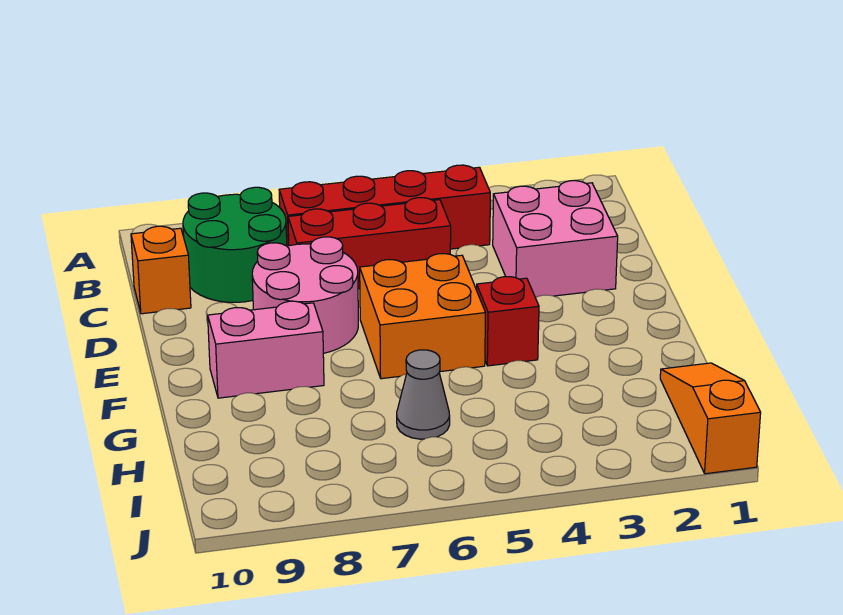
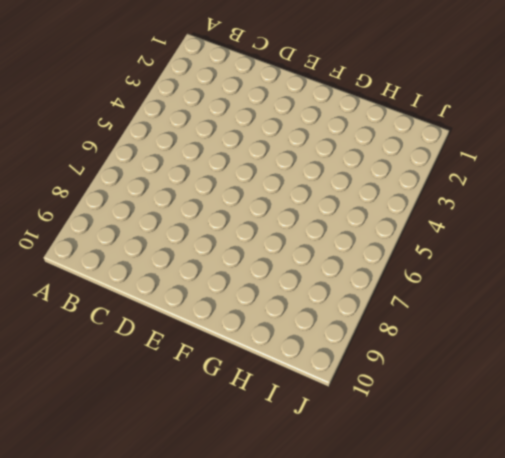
none -> red brick B4:B7 level 1
none -> green round brick B8:C9 level 1

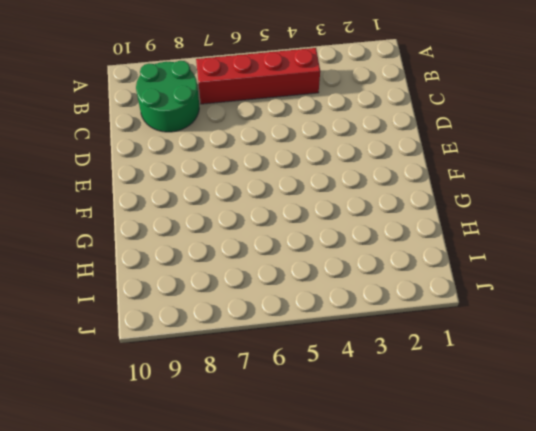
none -> pink brick C2:D3 level 1
none -> red brick C5:C7 level 1

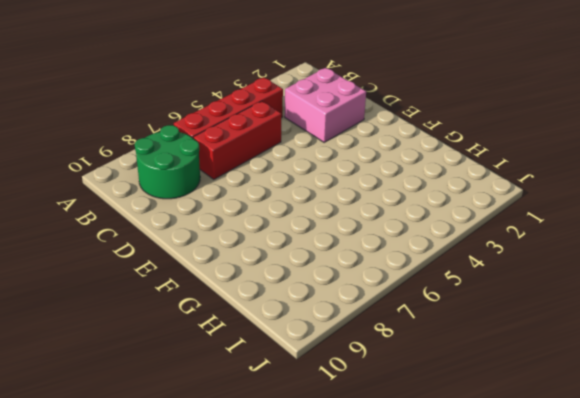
none -> orange brick C10 level 1
none -> pink round brick D7:E8 level 1

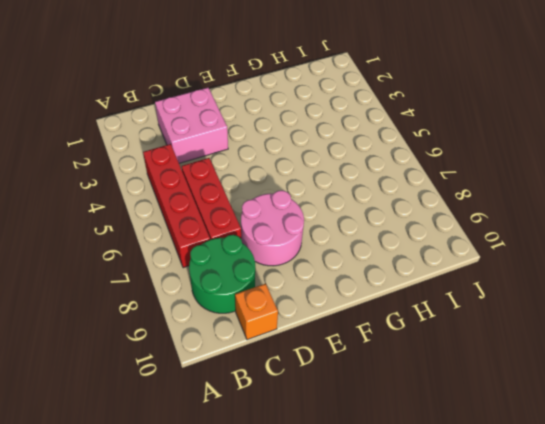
none -> orange brick E5:F6 level 1
none -> red brick F4 level 1

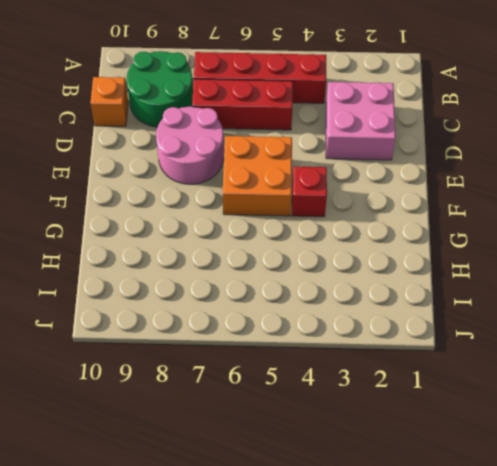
none -> pink brick F8:F9 level 1
none -> orange slope H1:J1 level 1 top J

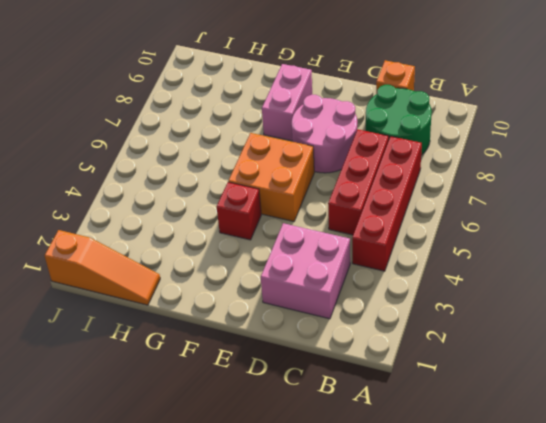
none -> grey cone H6 level 1

